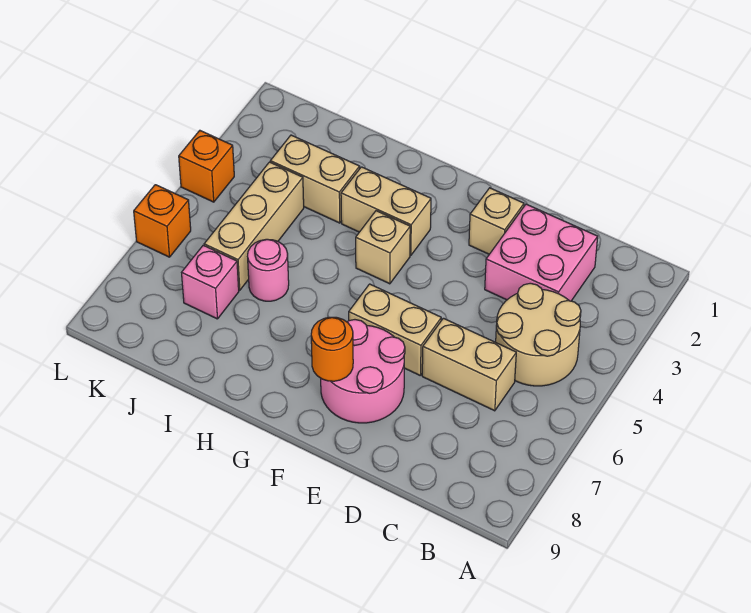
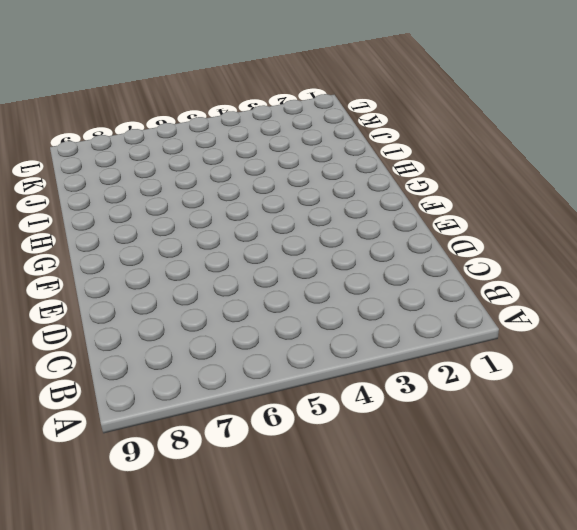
none -> tan round brick B4:C5 level 1
none -> pink brick C2:D3 level 1
none -> tan brick C6:D6 level 1

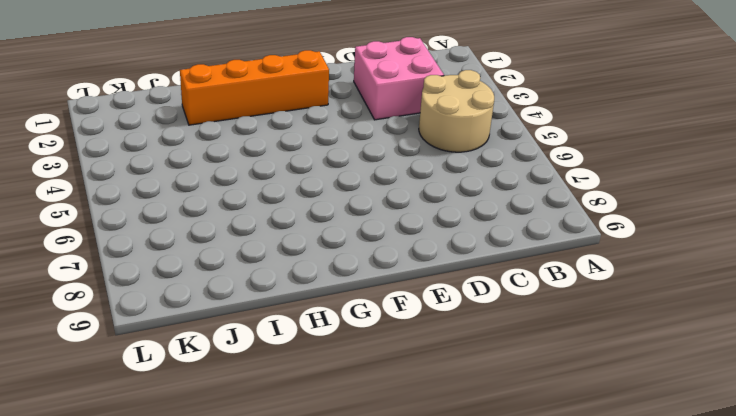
orange brick F2:I2 level 1 -> none
none -> tan brick C6:D6 level 1
none -> tan brick E2 level 1
none -> tan brick E6:F6 level 1

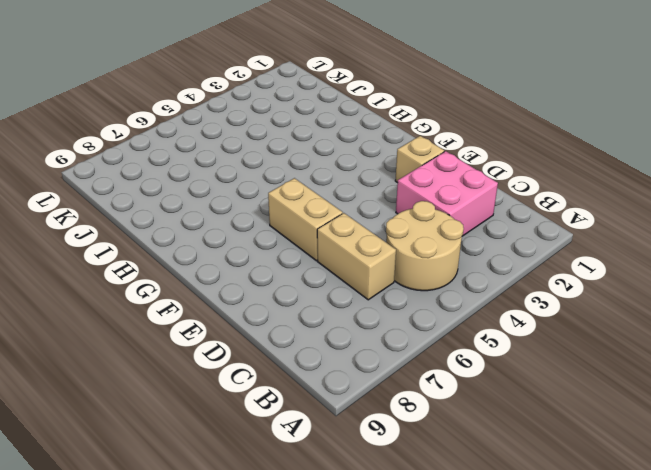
none -> pink round brick E7:F8 level 1
none -> tan brick G3:H3 level 1
none -> tan brick G4 level 1

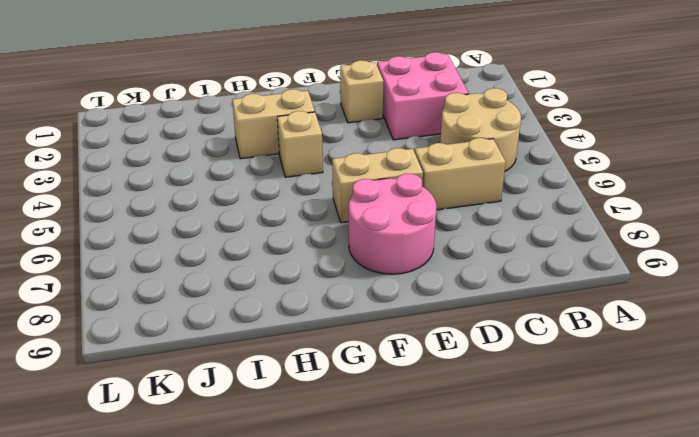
none -> tan brick I3:J3 level 1
none -> pink round brick I6 level 1
none -> tan brick J4:J6 level 1

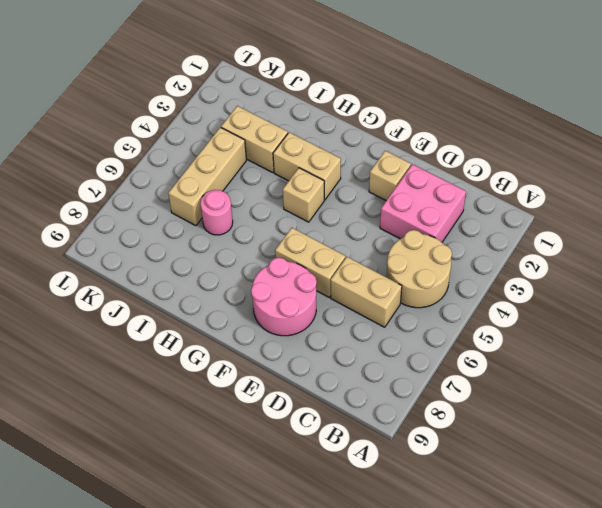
none -> pink brick J7 level 1
none -> orange brick L4 level 1
none -> orange brick L6 level 1

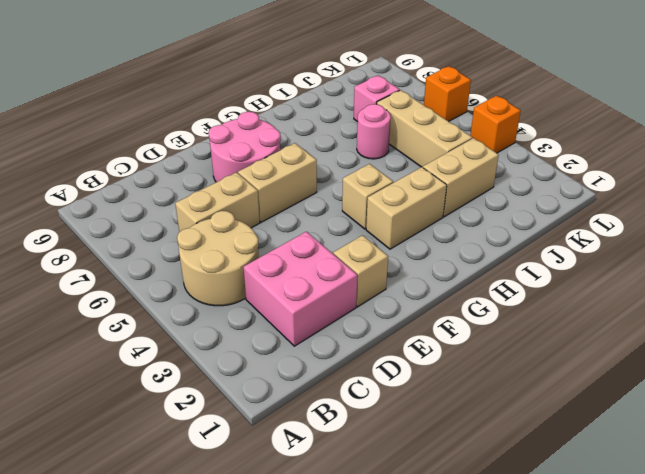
none -> orange round brick F8 level 2

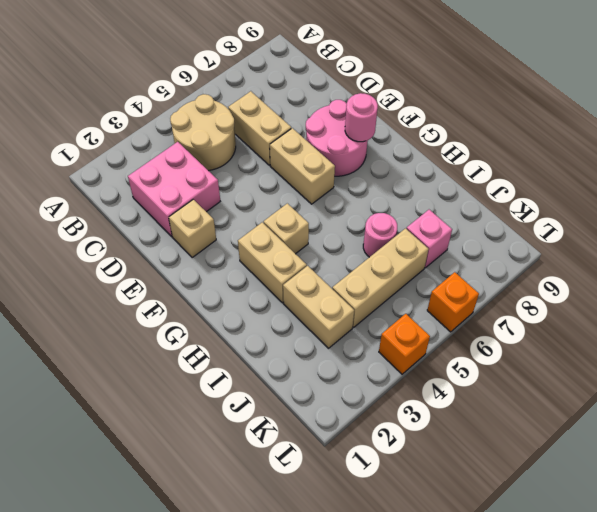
pink round brick F8 level 2 -> orange round brick F8 level 2

